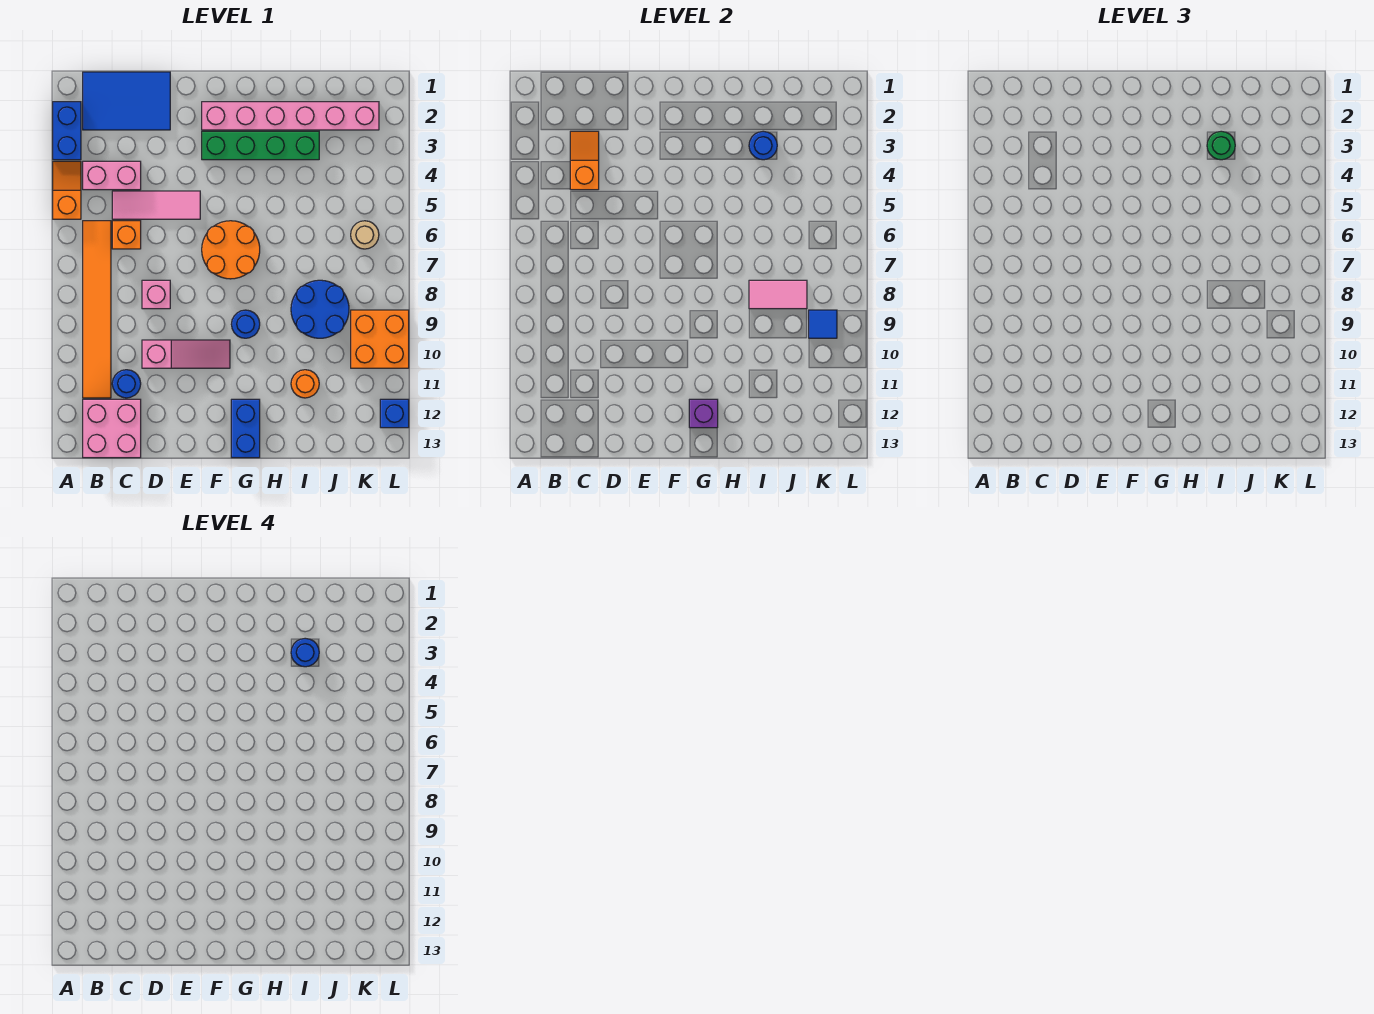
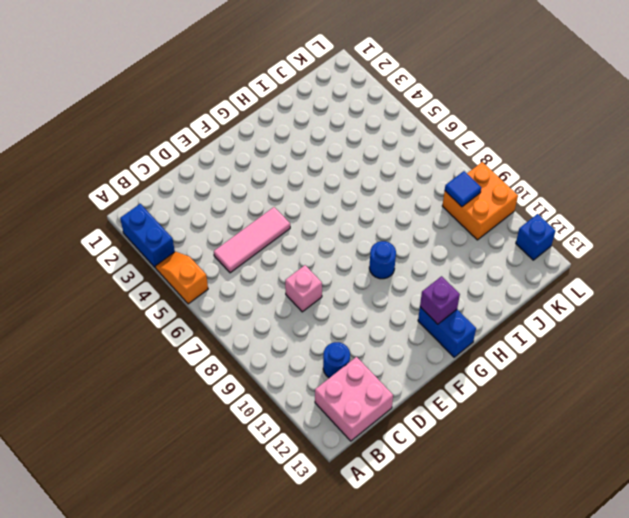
none -> blue tile B1:D2 level 1
none -> pink brick B4:C4 level 1
none -> orange tile B6:B11 level 1

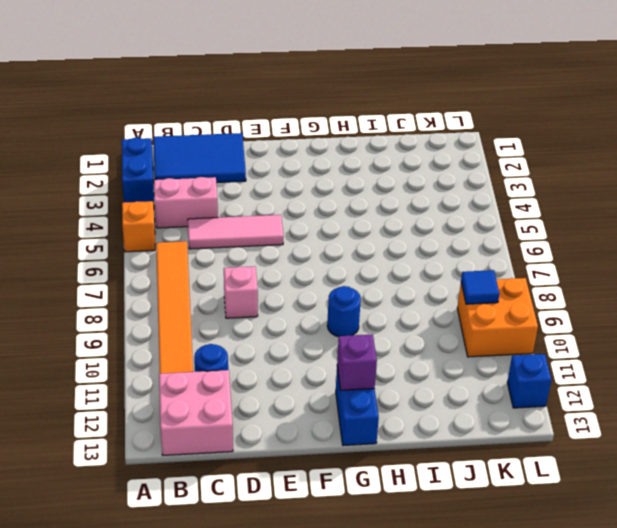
none -> orange brick C6 level 1
none -> pink slope D10:F10 level 1 top D
none -> pink brick F2:K2 level 1

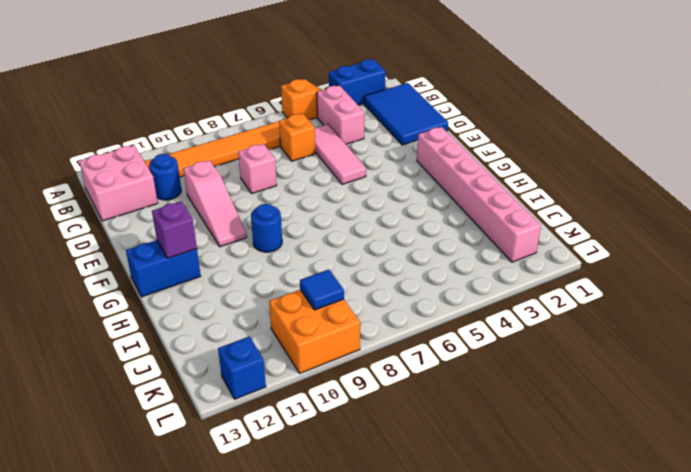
none -> green brick F3:I3 level 1
none -> orange round brick F6:G7 level 1
none -> blue round brick I8:J9 level 1

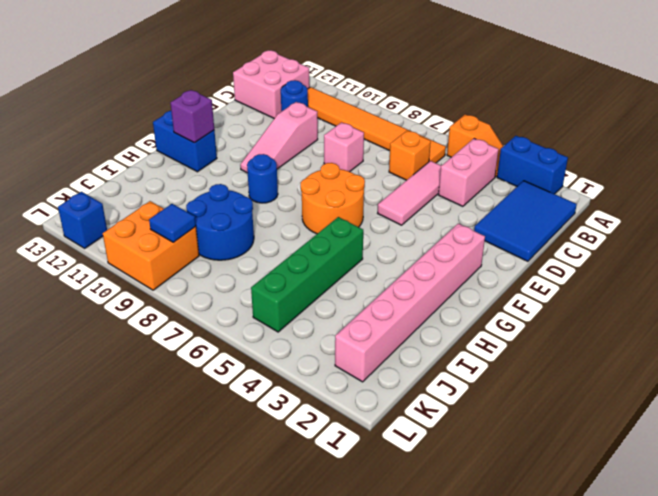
green brick H5:K5 level 1 -> green brick F3:I3 level 1
none -> orange round brick I11 level 1
none -> tan round brick K6 level 1
none -> orange slope C3:C4 level 2 top 4

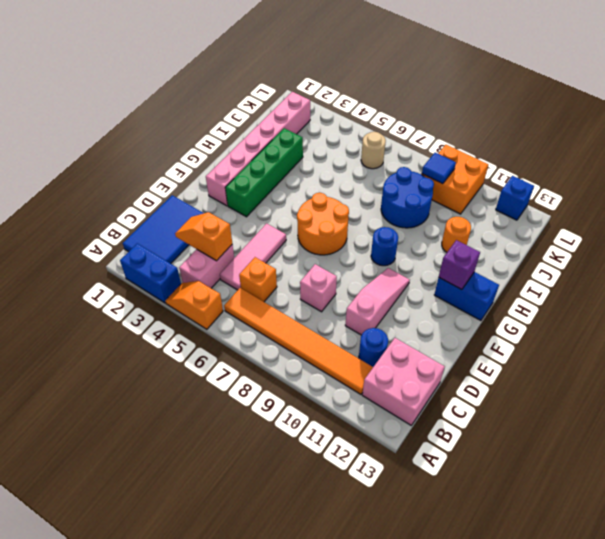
none -> blue round brick I3 level 2
none -> pink tile I8:J8 level 2
none -> green round brick I3 level 3

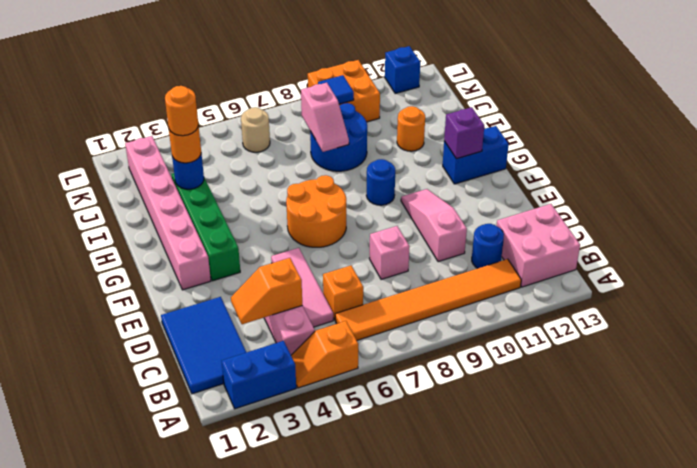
orange round brick I3 level 3 -> green round brick I3 level 3
orange round brick I3 level 4 -> blue round brick I3 level 4
pink slope I8:J8 level 2 top J -> pink tile I8:J8 level 2

